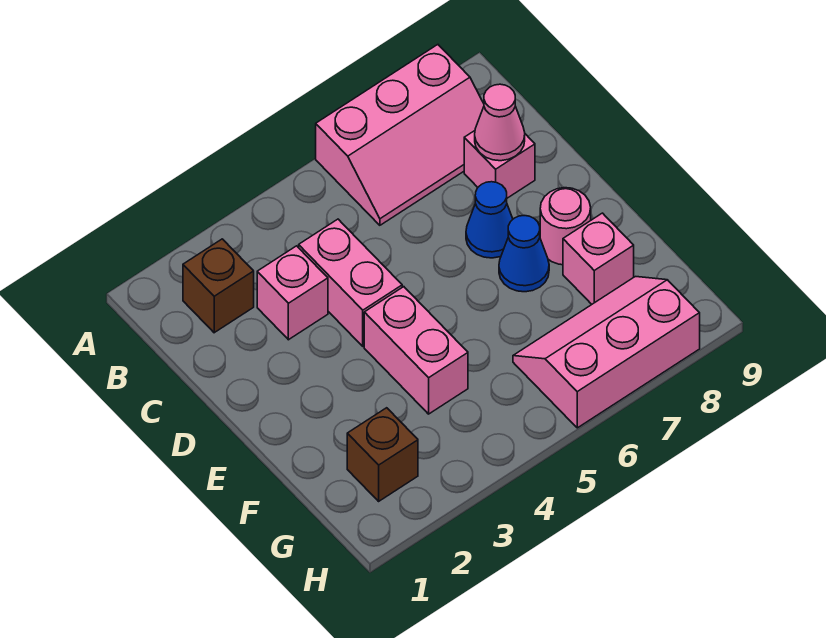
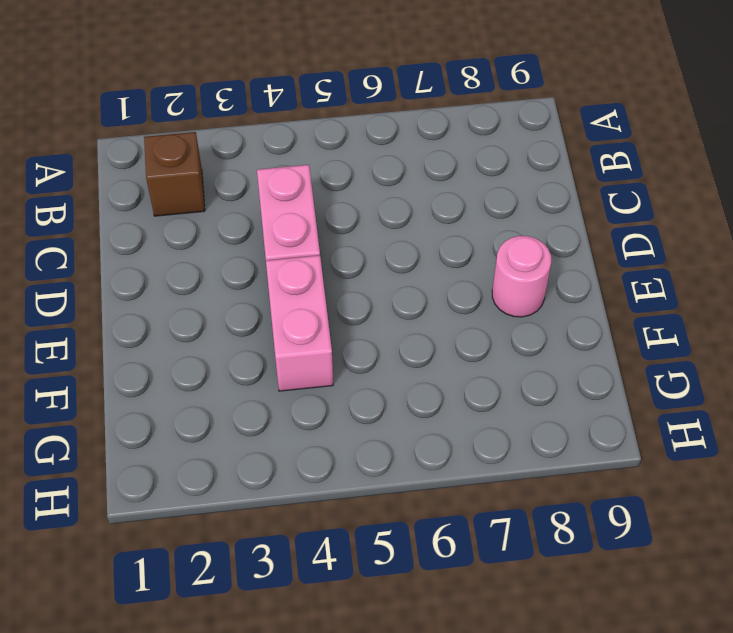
none -> pink slope A6:B8 level 1 top A
none -> pink brick C3 level 1
none -> pink brick C8 level 1

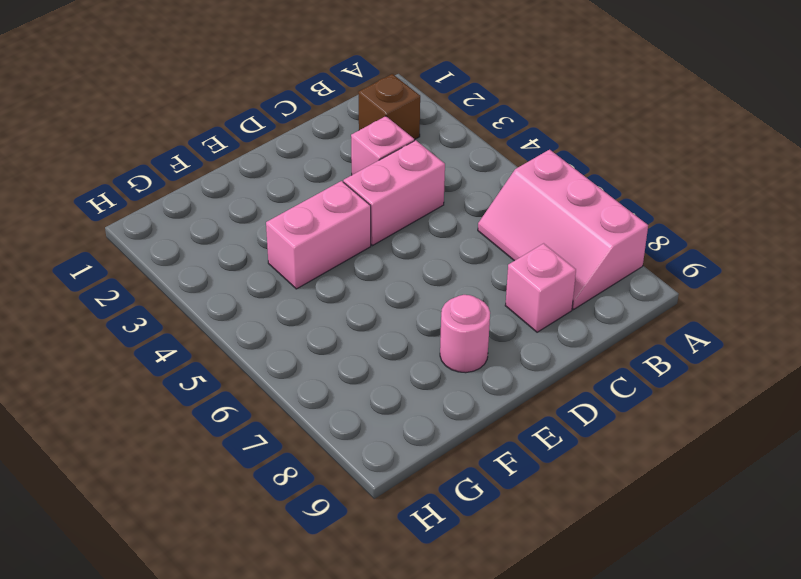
none -> blue cone D7 level 1
none -> blue cone E7 level 1
none -> pink brick F8 level 1

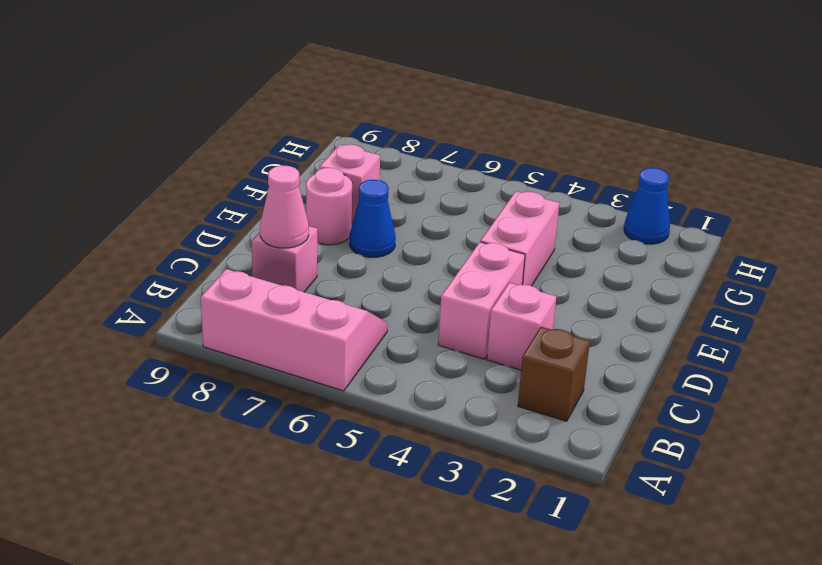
blue cone H2 level 1 -> blue cone D7 level 1
none -> brown brick G2 level 1
none -> pink slope G6:H8 level 1 top H

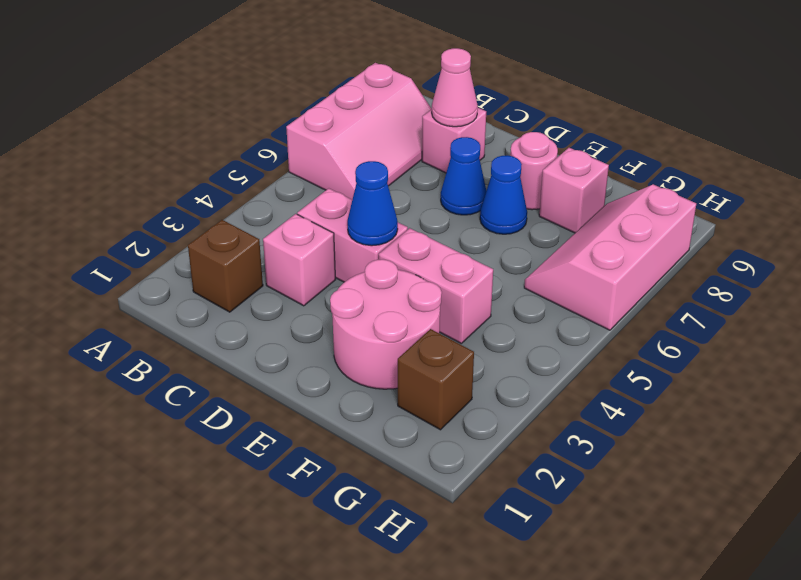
blue cone D4 level 2 -> none
pink round brick E2:F3 level 1 -> none

